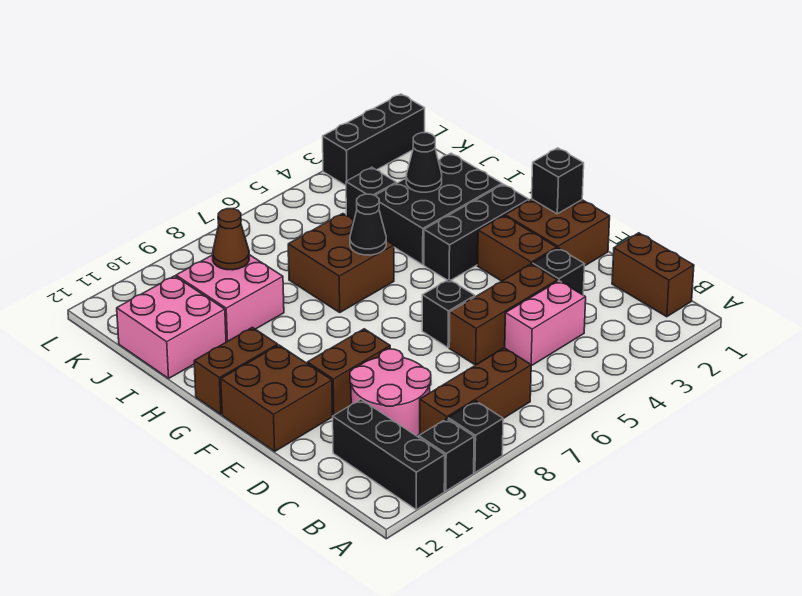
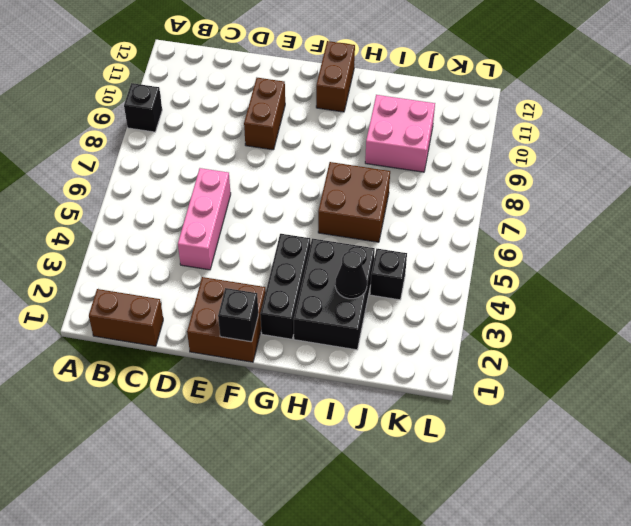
pink brick D4:D6 level 1 -> brown brick D4:D6 level 1
none -> black brick A10 level 1
none -> black brick A11:C11 level 1
none -> brown brick B7:B9 level 1

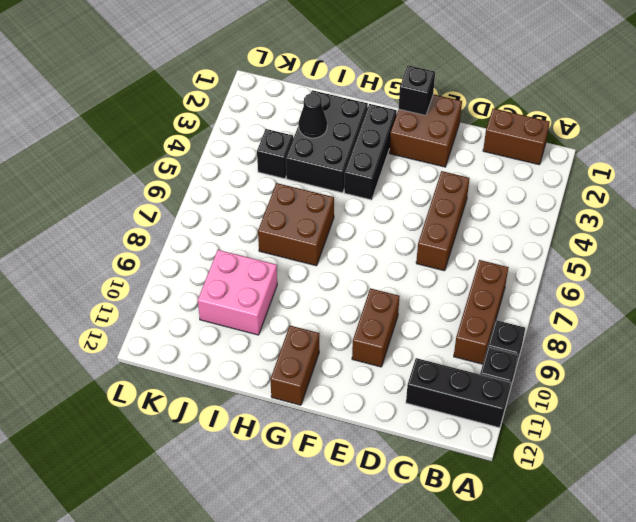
none -> pink brick C4:C5 level 1
none -> pink round brick C9:D10 level 1
none -> black brick D3 level 1

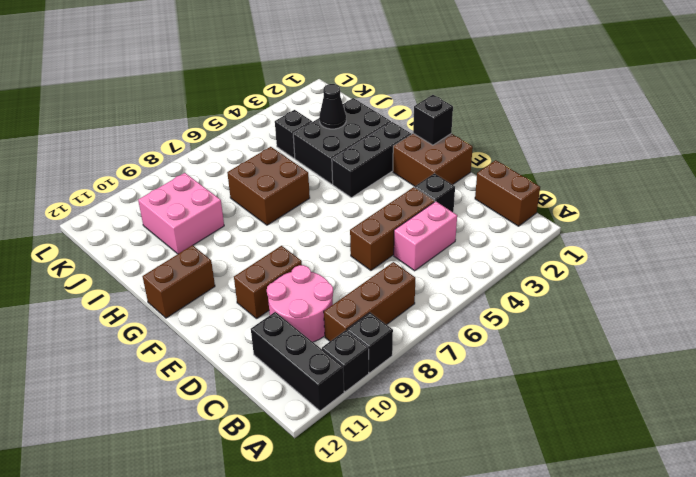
none -> brown brick E3:F3 level 1
none -> black brick E6 level 1
none -> brown brick E11:F12 level 1

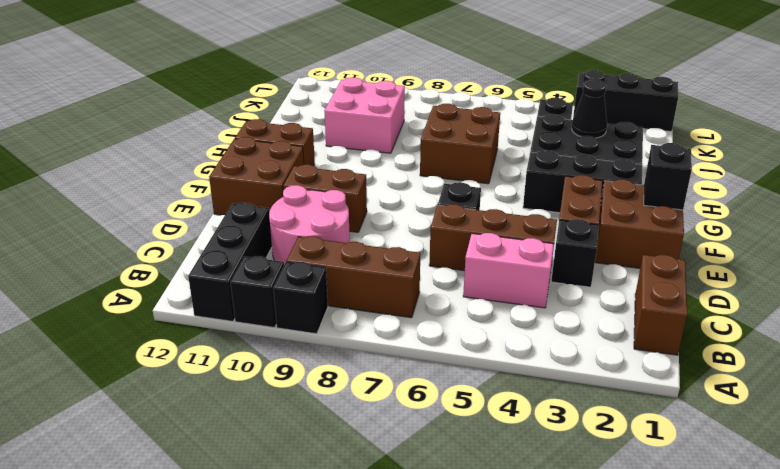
none -> pink brick I11:J12 level 1
none -> black cone H6 level 2
none -> brown cone J9 level 2

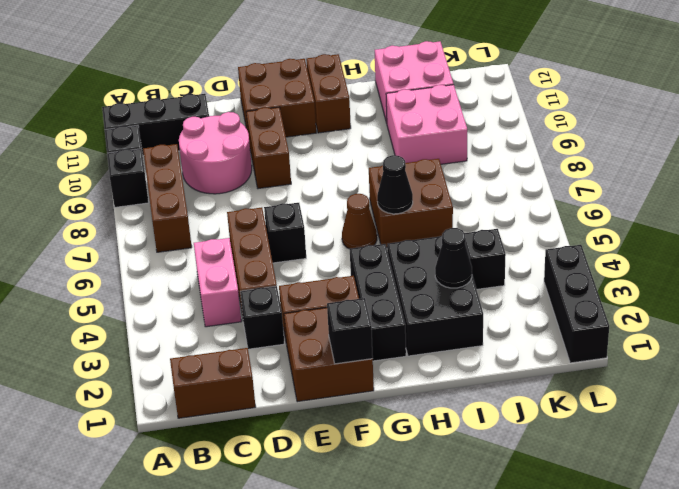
brown cone G6 level 1 -> brown cone J9 level 2

